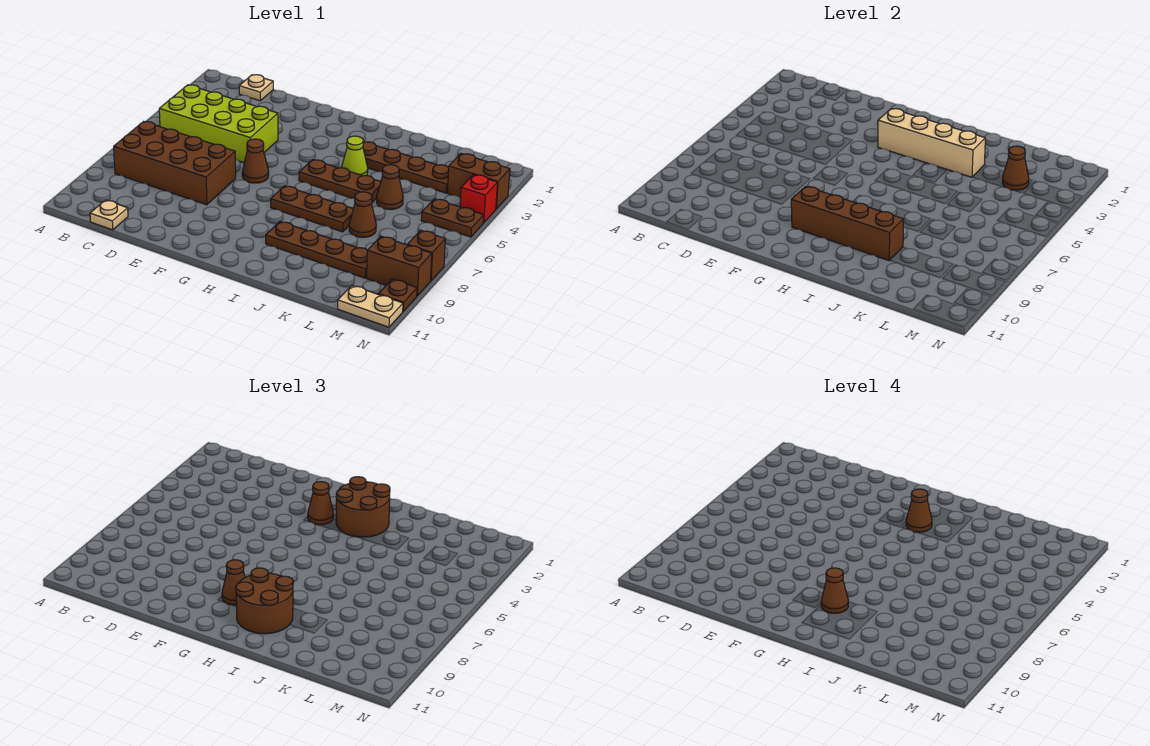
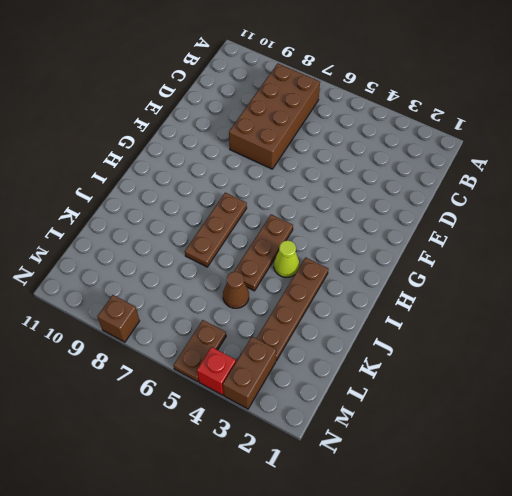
none -> lime brick B4:E5 level 1
none -> tan plate C1 level 1
none -> tan plate C11 level 1

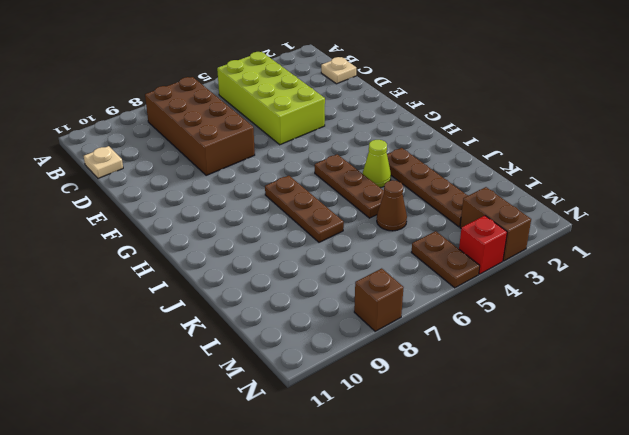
none -> brown cone F6 level 1
none -> brown plate I9:L9 level 1
none -> brown cone K7 level 1

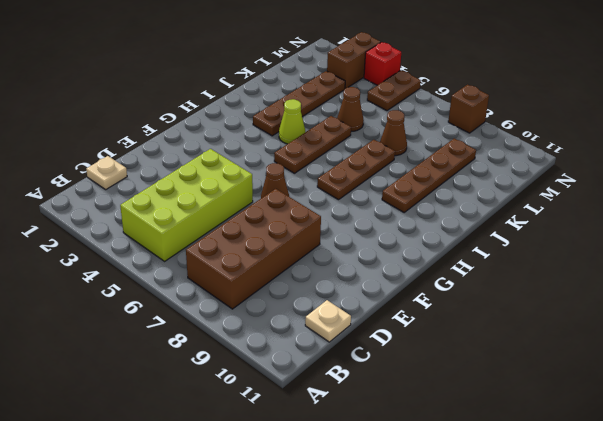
none -> brown brick M9:N9 level 1
none -> tan plate M11:N11 level 1
none -> brown plate N10 level 1

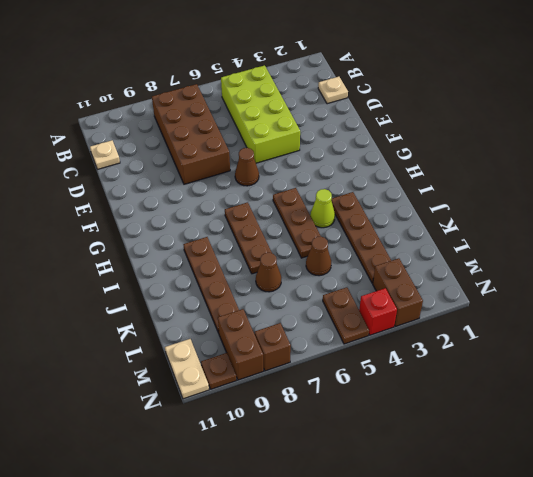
none -> tan brick G3:J3 level 2
none -> brown brick G9:J9 level 2
none -> brown cone L3 level 2

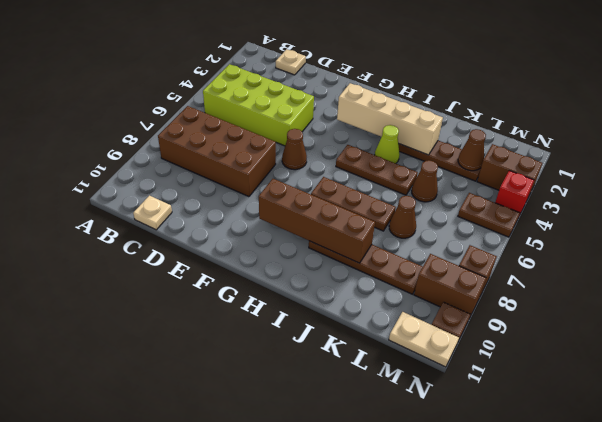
none -> brown cone G3 level 3
none -> brown cone G9 level 3
none -> brown round brick H2:I3 level 3

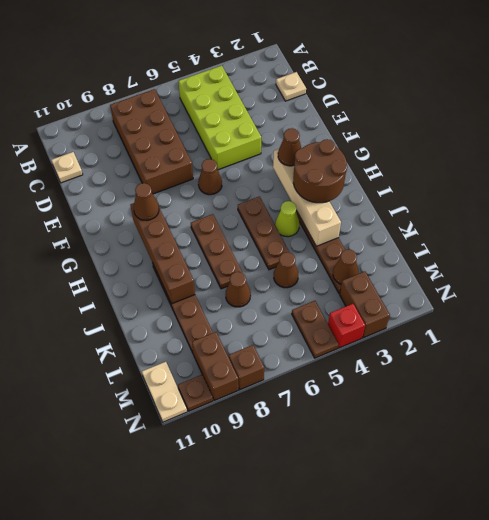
none -> brown round brick H9:I10 level 3
none -> brown cone H3 level 4
none -> brown cone H9 level 4

